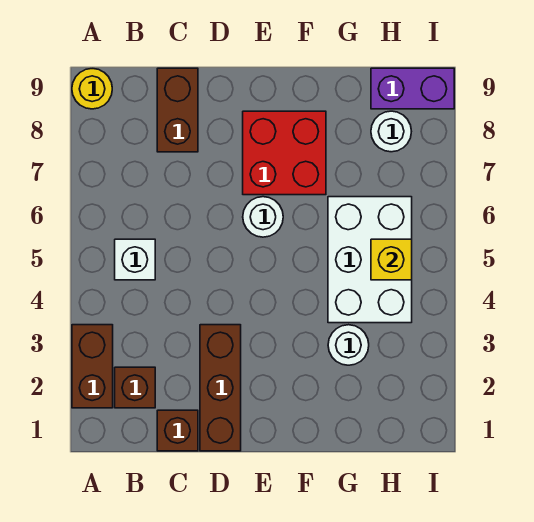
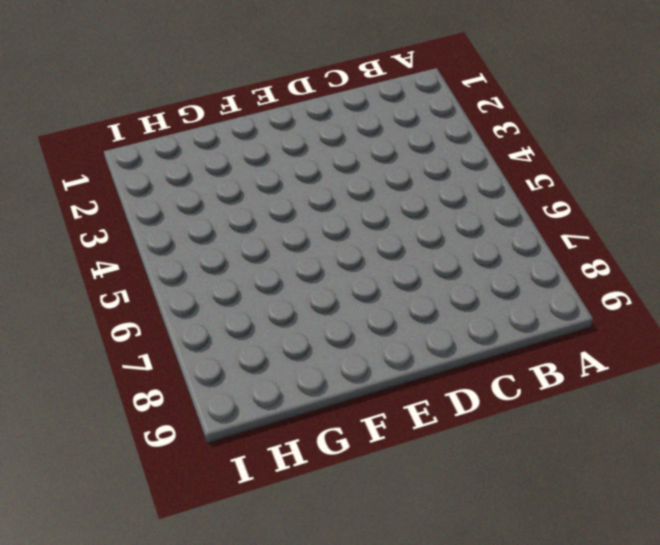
none -> brown brick A2:A3 level 1
none -> yellow round brick A9 level 1
none -> brown brick B2 level 1

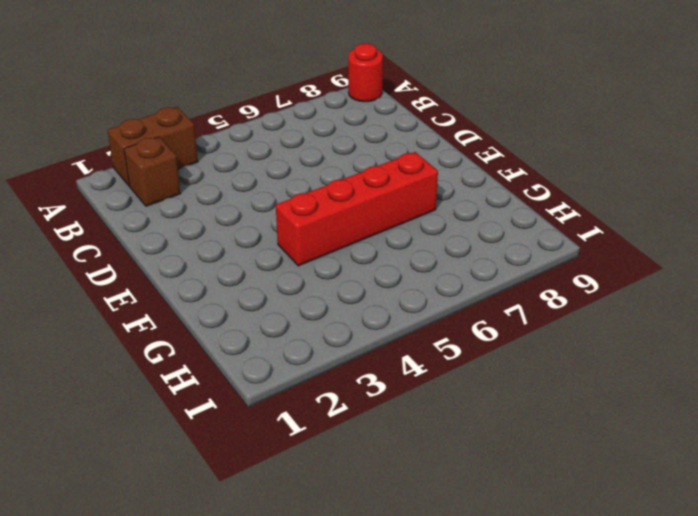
red round brick A9 level 1 -> yellow round brick A9 level 1
red brick F4:F7 level 1 -> red brick E7:F8 level 1
none -> white brick B5 level 1
none -> brown brick C1 level 1
none -> brown brick C8:C9 level 1

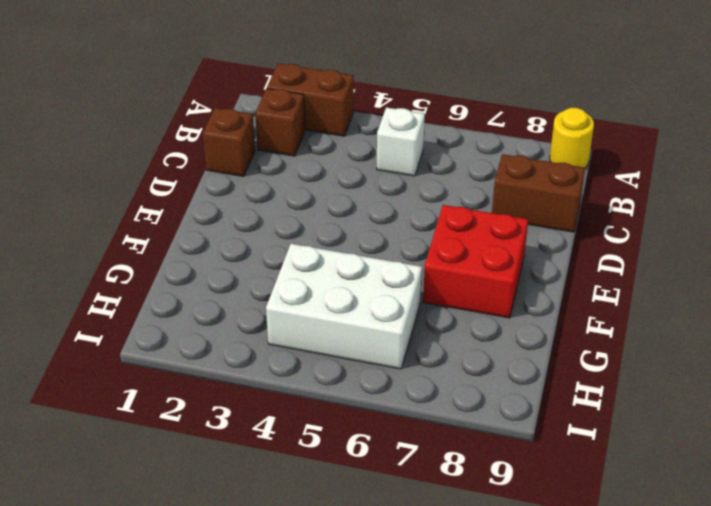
none -> brown brick D1:D3 level 1
none -> white round brick E6 level 1
none -> white round brick G3 level 1

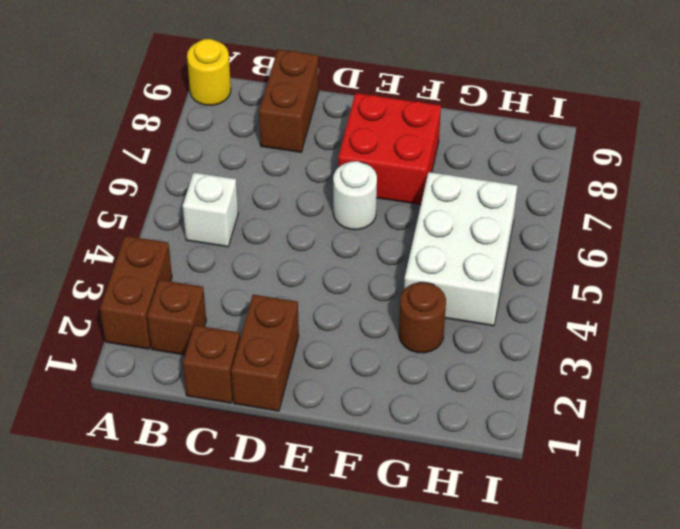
brown brick D1:D2 level 1 -> brown brick D1:D3 level 1
brown round brick G3 level 1 -> white round brick G3 level 1
none -> white round brick H8 level 1
none -> purple brick H9:I9 level 1
none -> yellow brick H5 level 2

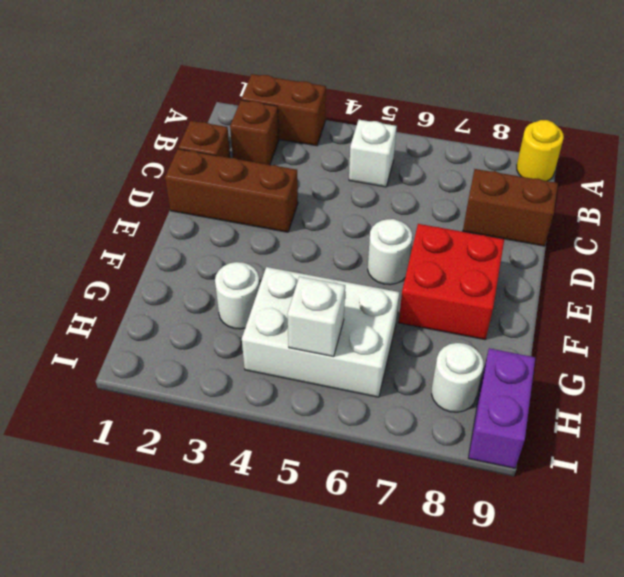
white brick H5 level 2 -> yellow brick H5 level 2

